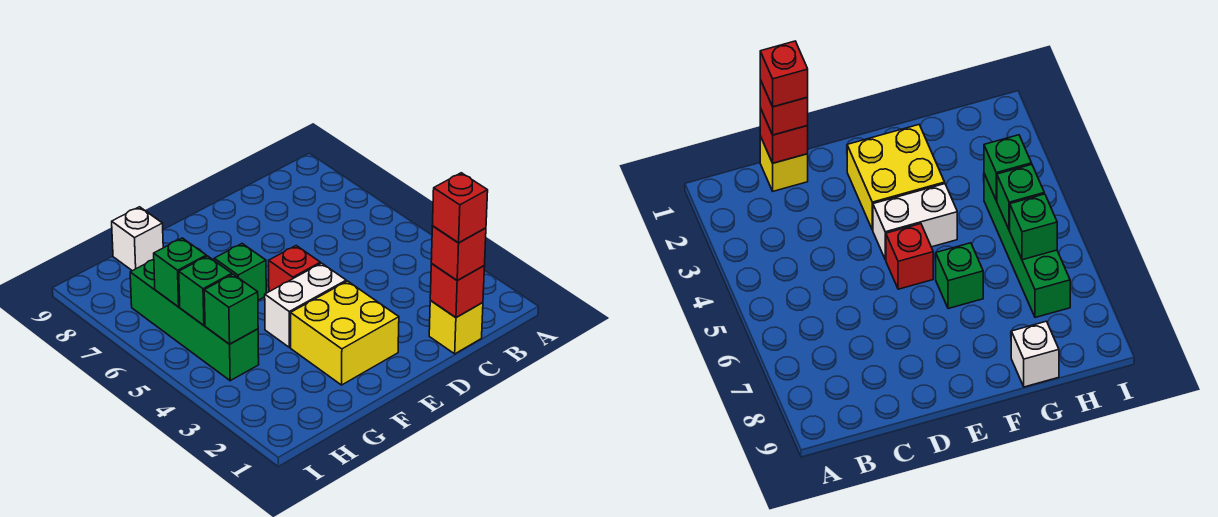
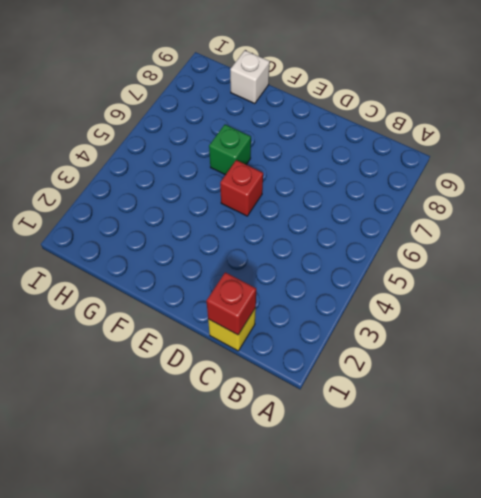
none -> yellow brick E2:F3 level 1
none -> white brick E4:F4 level 1
none -> green brick H4:H7 level 1

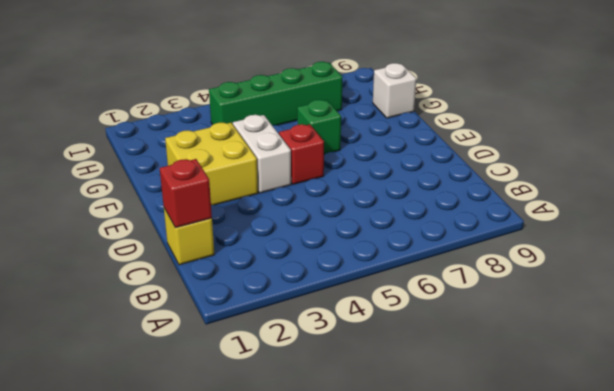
none -> green brick H4 level 2
none -> green brick H5 level 2
none -> green brick H6 level 2

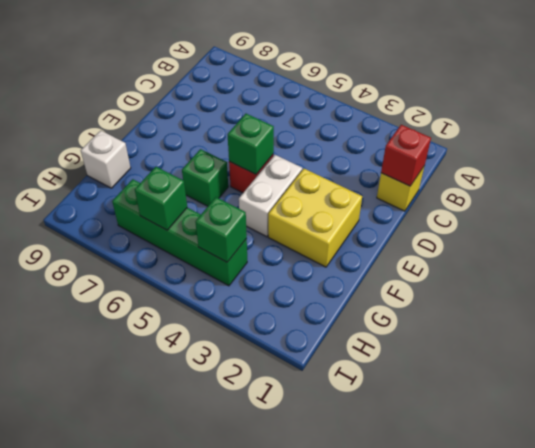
green brick E5 level 2 -> green brick H5 level 2
none -> red brick C1 level 3
none -> red brick C1 level 4

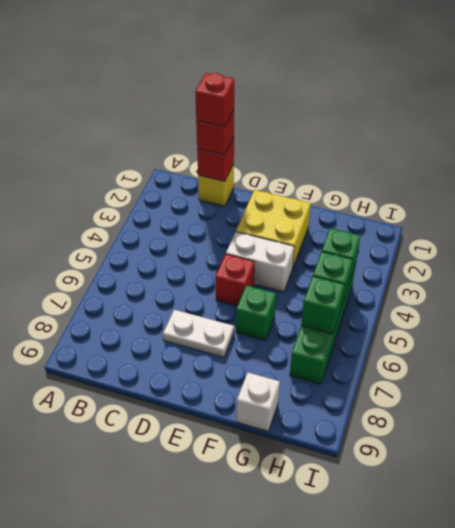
white plate D7:E7 level 1 -> none

